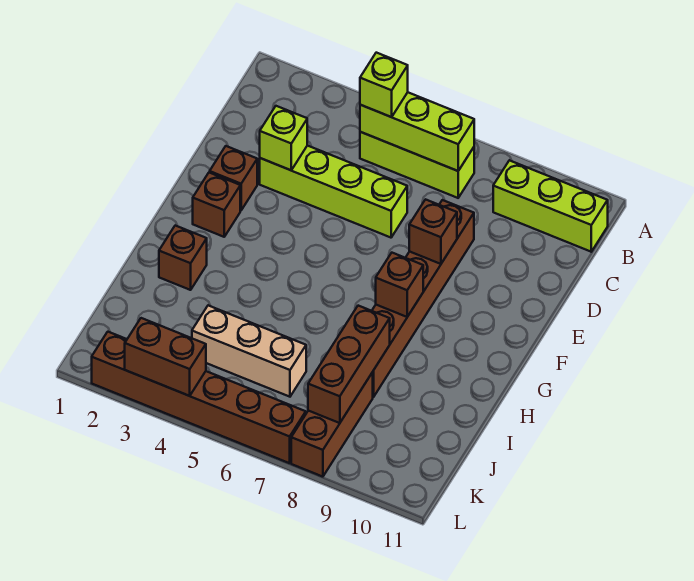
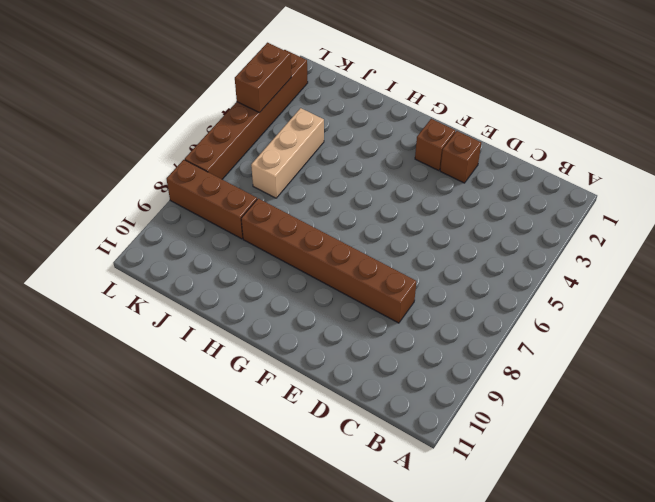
none -> lime brick B5:B7 level 1
none -> lime brick B9:B11 level 1
none -> lime brick D3:D6 level 1

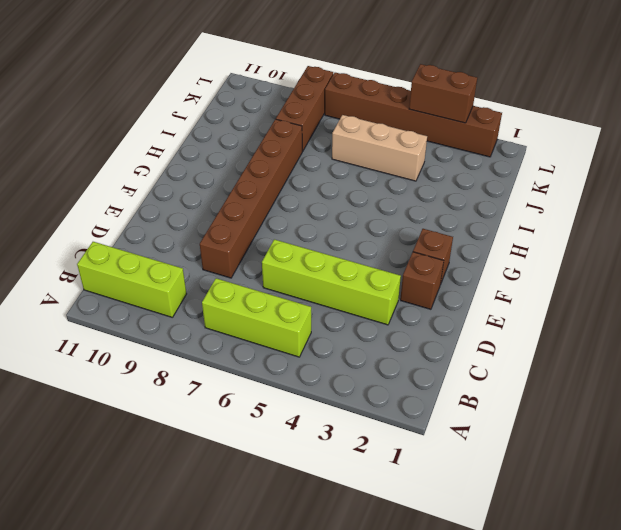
none -> brown brick H2 level 1
none -> lime brick B5:B7 level 2
none -> lime brick D3 level 2

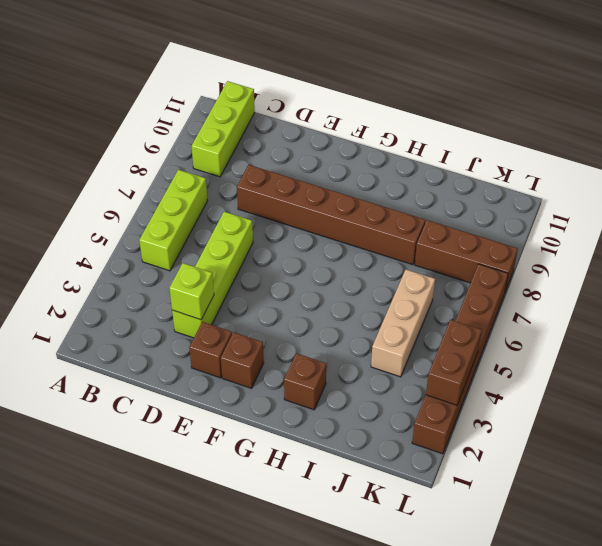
none -> lime brick B5:B7 level 2
none -> brown brick E8 level 2
none -> brown brick G8 level 2

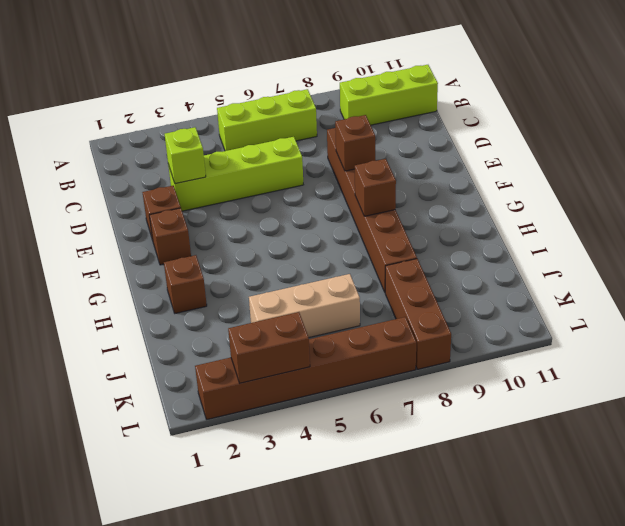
none -> lime brick B5:B7 level 2
none -> brown brick I8:K8 level 2
none -> lime brick B5 level 3

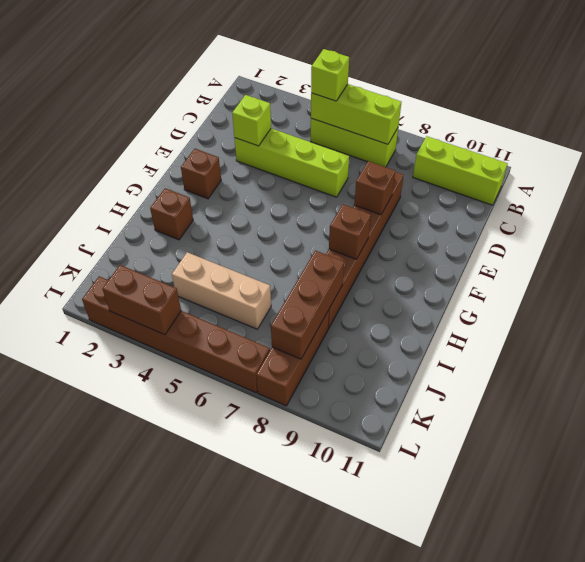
none -> brown brick E2 level 1

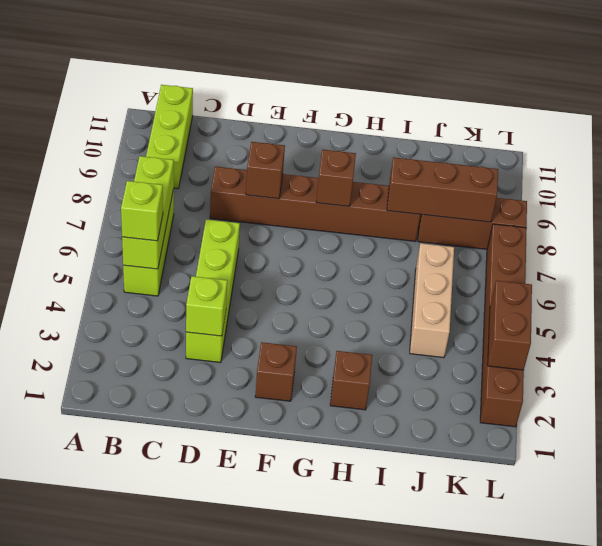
none -> brown brick E2 level 1

